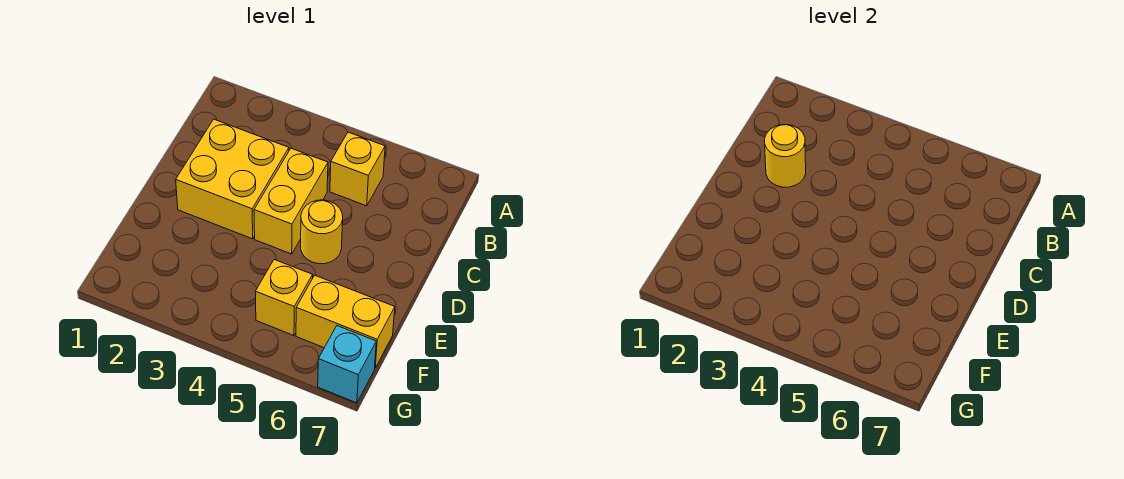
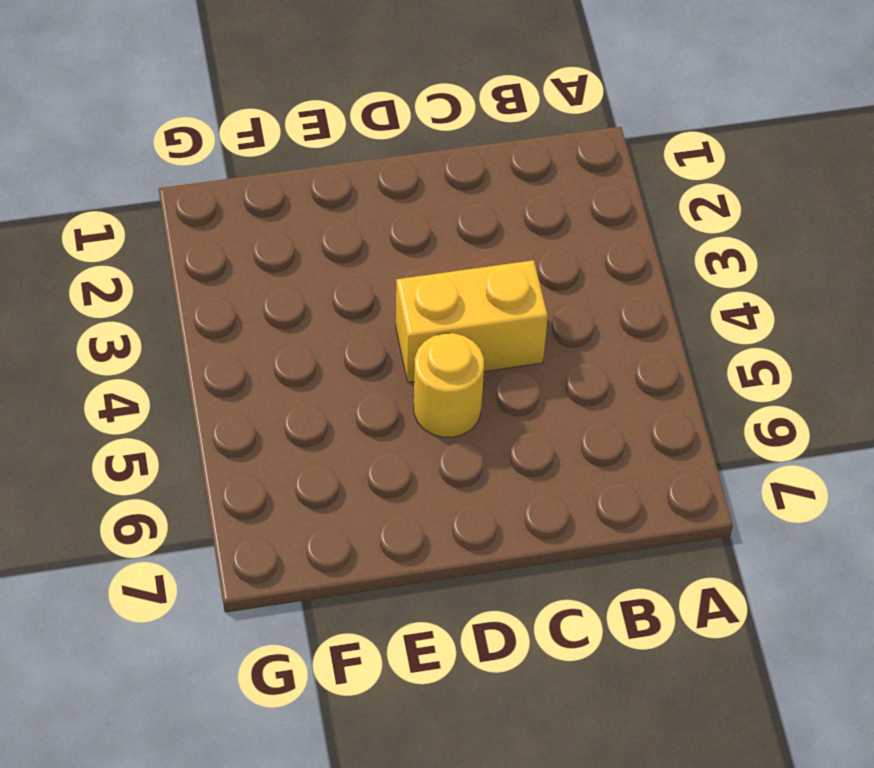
none -> yellow brick B5 level 1
none -> yellow brick C2:D3 level 1

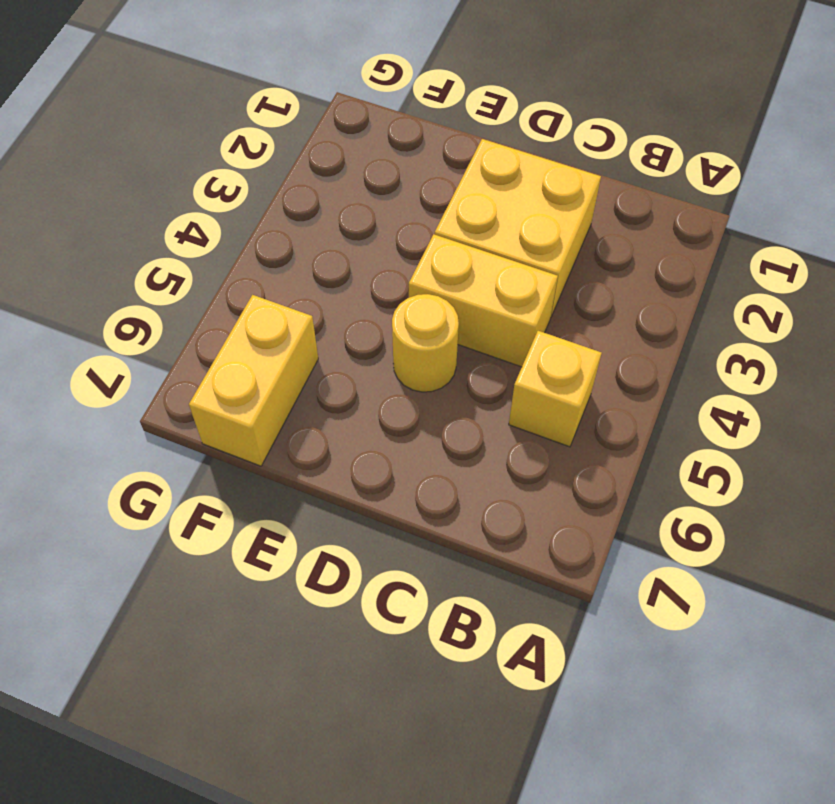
none -> yellow brick F5 level 1
none -> cyan brick G7 level 1

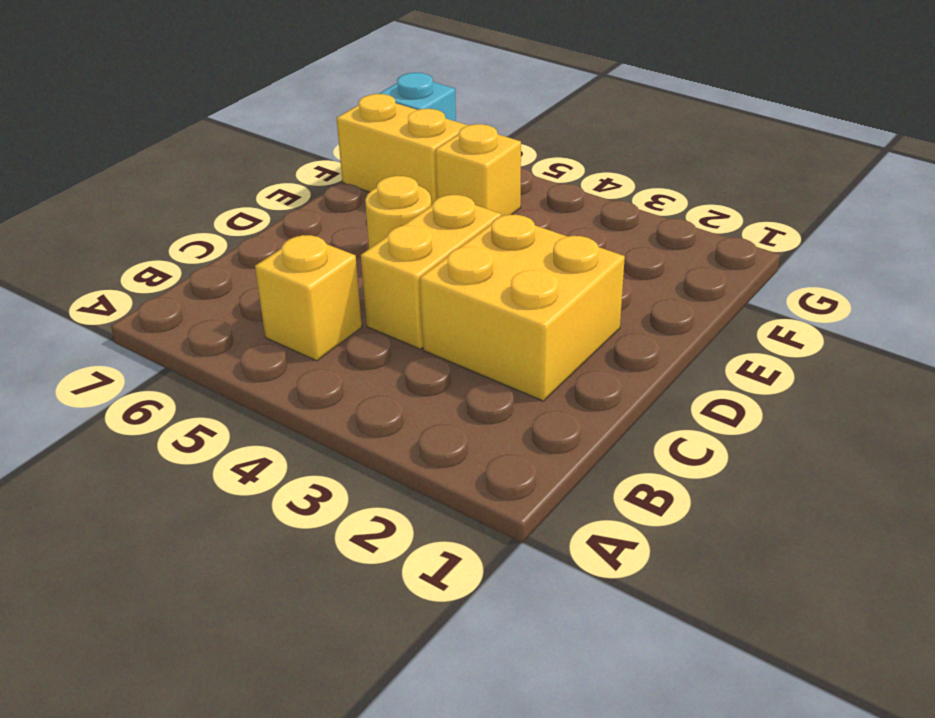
none -> yellow round brick C2 level 2

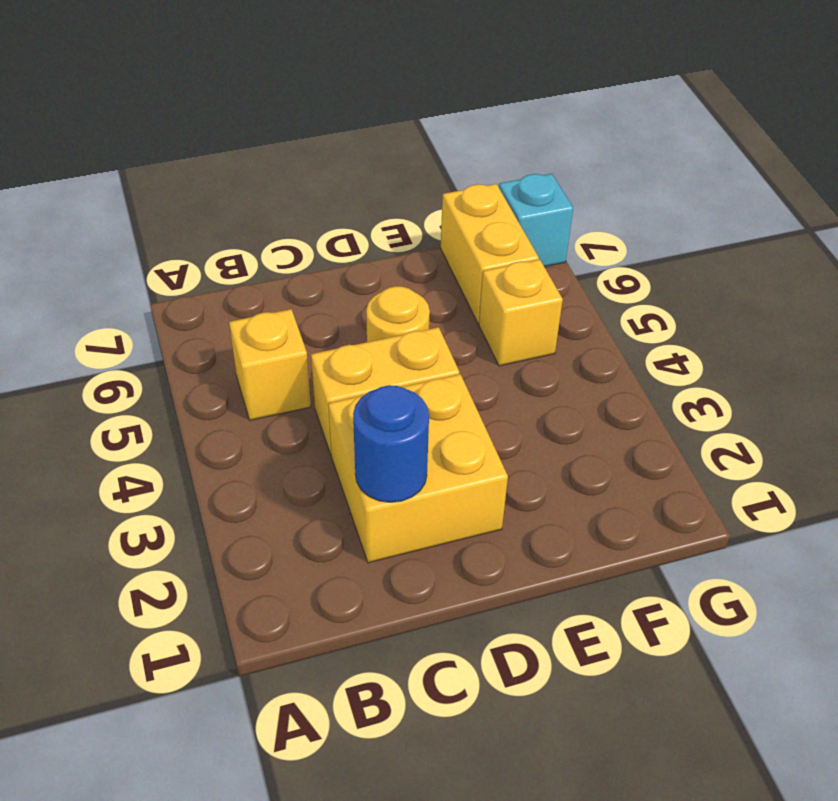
blue round brick C2 level 2 -> yellow round brick C2 level 2

